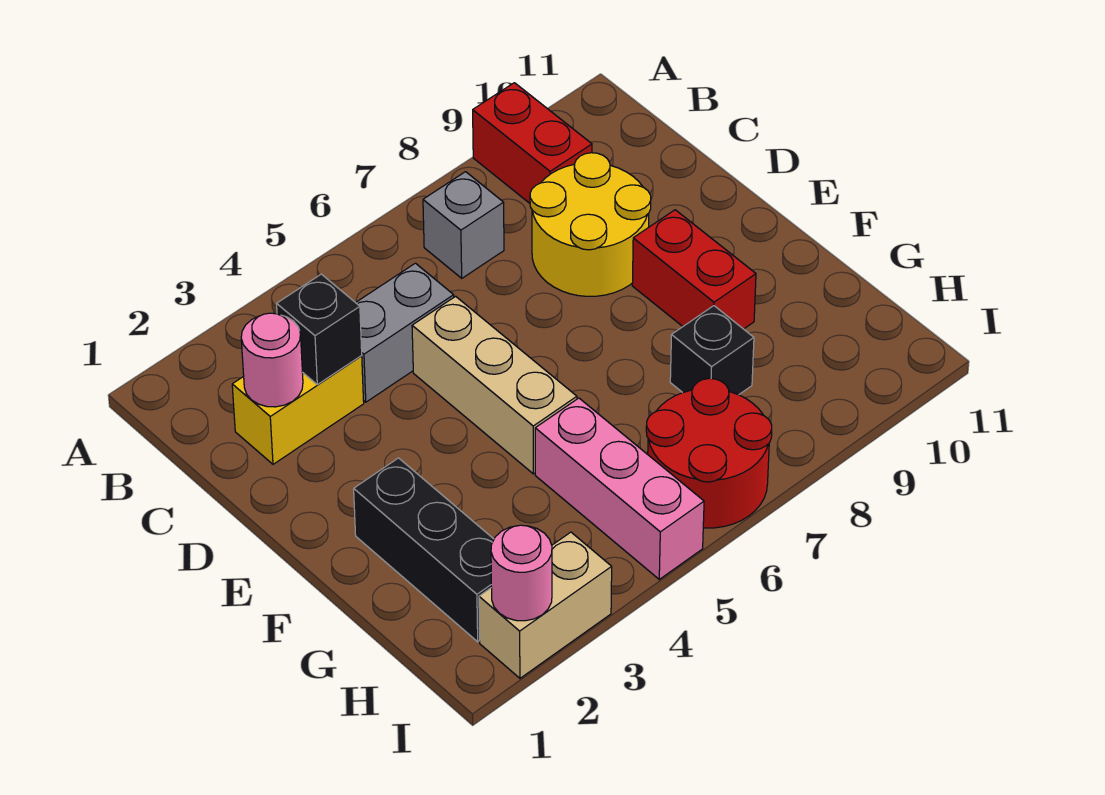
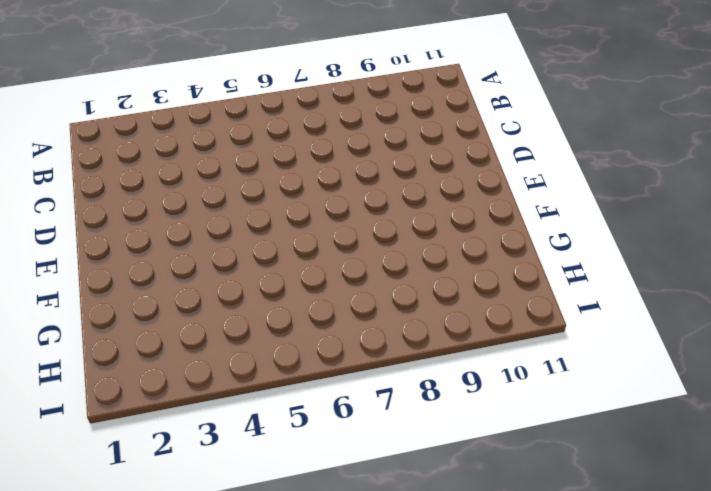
none -> red brick A9:B9 level 1
none -> grey brick B7 level 1
none -> yellow brick C2:C3 level 1

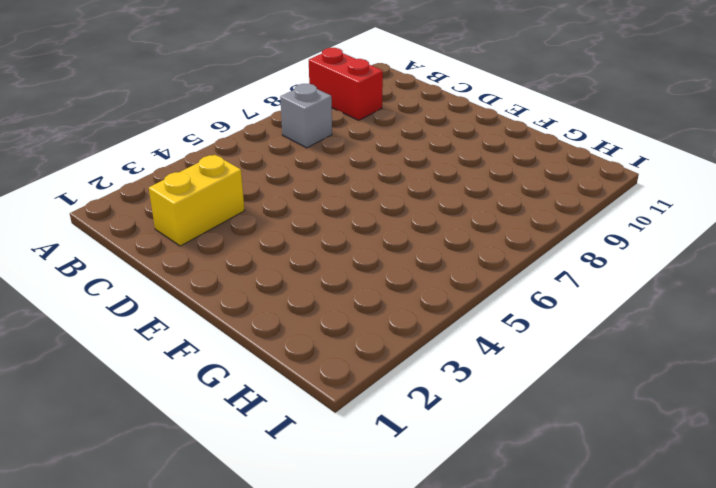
none -> grey brick C4:C5 level 1
none -> yellow round brick C8:D9 level 1
none -> tan brick D5:F5 level 1

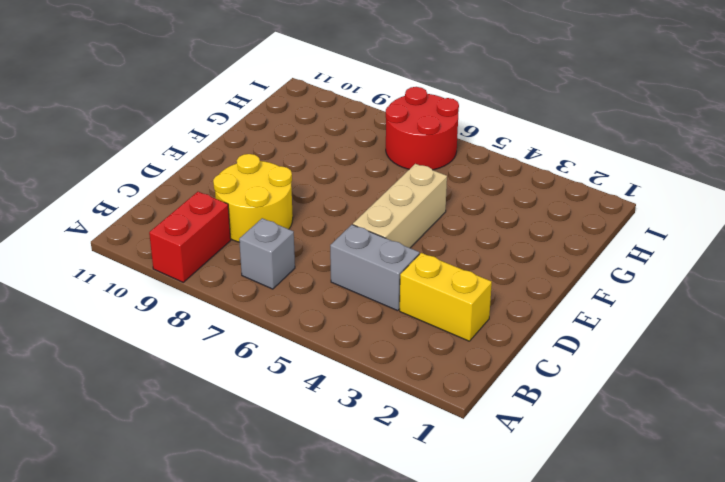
none -> red brick E9:F9 level 1
none -> black brick F2:H2 level 1
none -> pink brick G5:I5 level 1

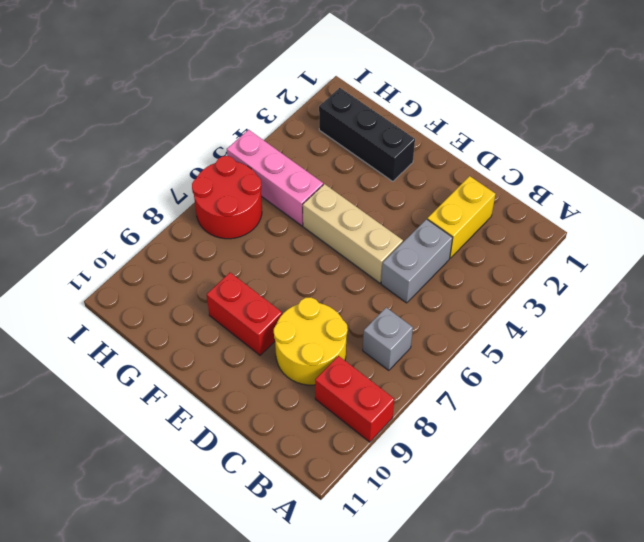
none -> black brick G8 level 1
none -> tan brick I2:I3 level 1
none -> pink round brick C2 level 2

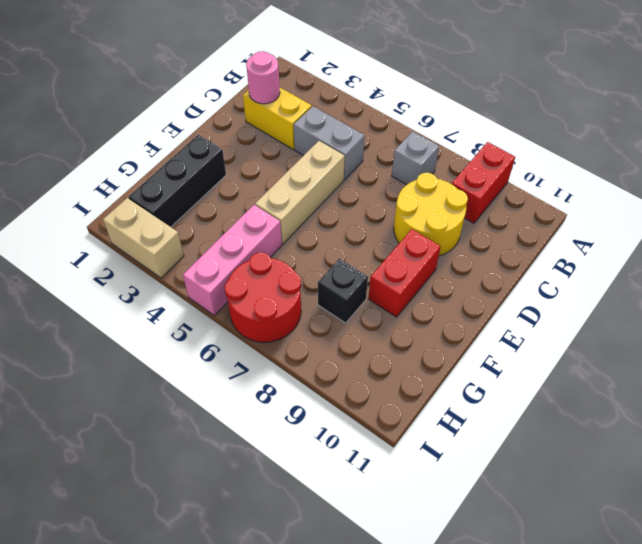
none -> black brick C3 level 2
none -> pink round brick I2 level 2

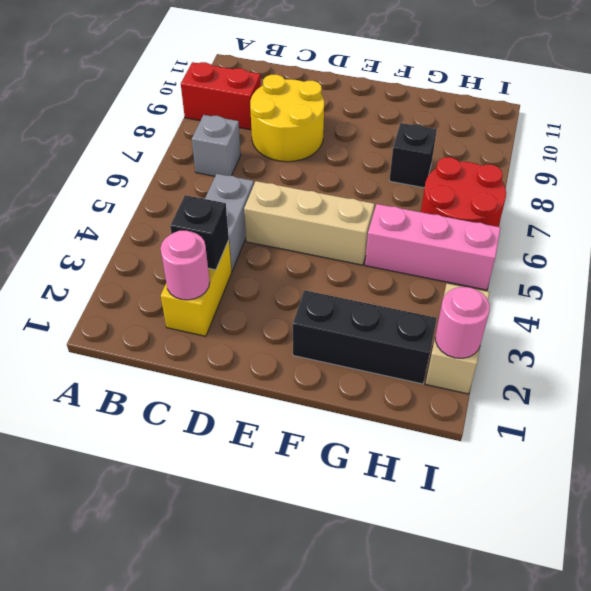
none -> red brick E9:F9 level 1

